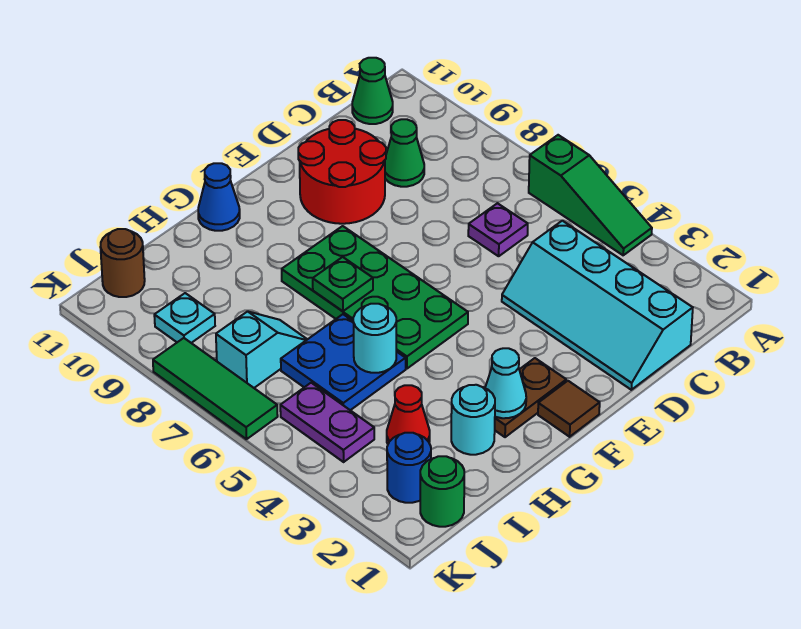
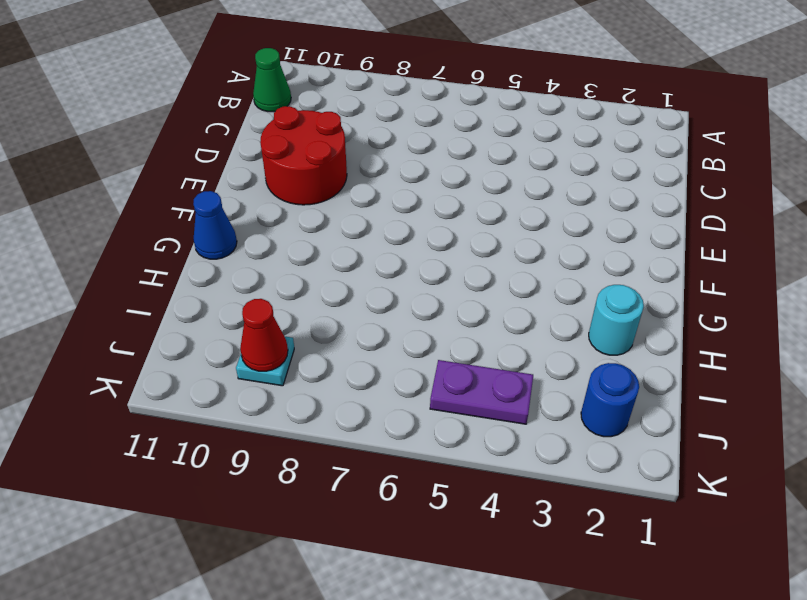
red cone J9 level 2 -> red cone I3 level 1
none -> green slope A4:A6 level 1 top 6
none -> cyan slope C1:D4 level 1 top C
none -> purple plate C6 level 1

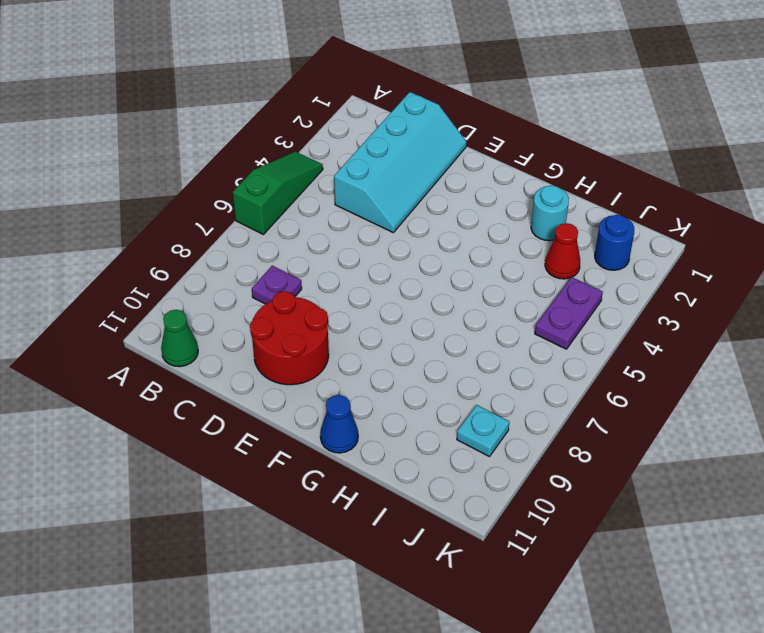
purple plate C8 level 1 -> purple plate C6 level 1
none -> green cone C9 level 1
none -> brown tile F1 level 1
none -> brown plate F2:G2 level 1

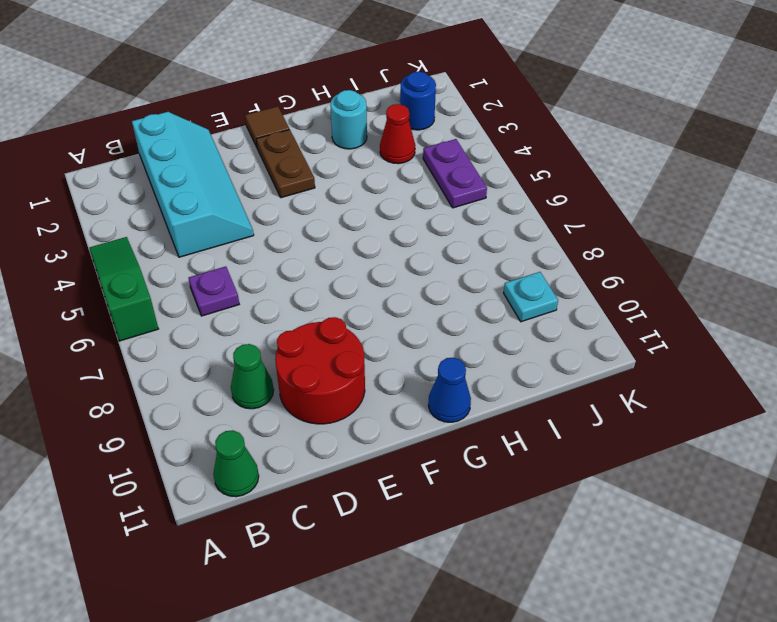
brown plate F2:F3 level 1 -> brown plate F2:G2 level 1
none -> green plate F5:G8 level 1
none -> blue plate H5:I6 level 1
none -> cyan slope I7:J7 level 1 top J

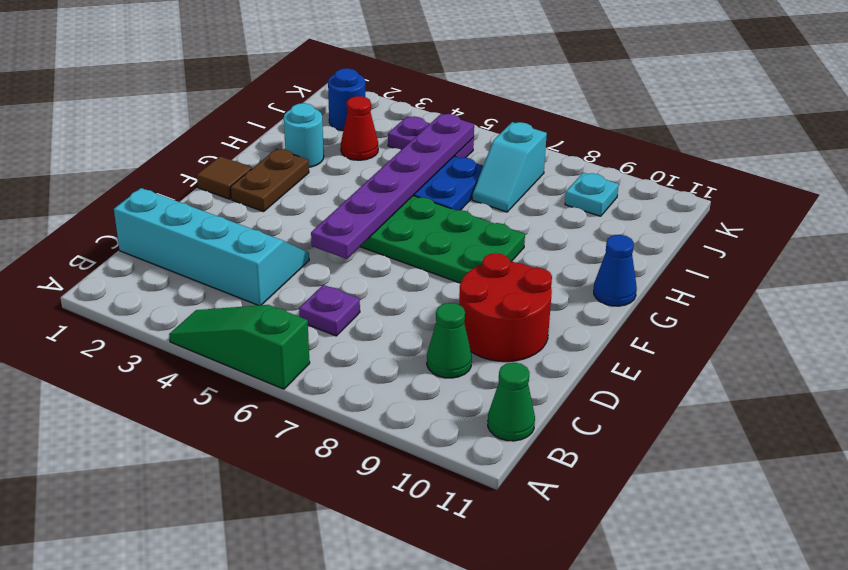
purple plate E5:J5 level 2 -> cyan round brick H5 level 2
none -> green round brick J1 level 1
none -> brown round brick J11 level 1
none -> green tile K6:K8 level 1

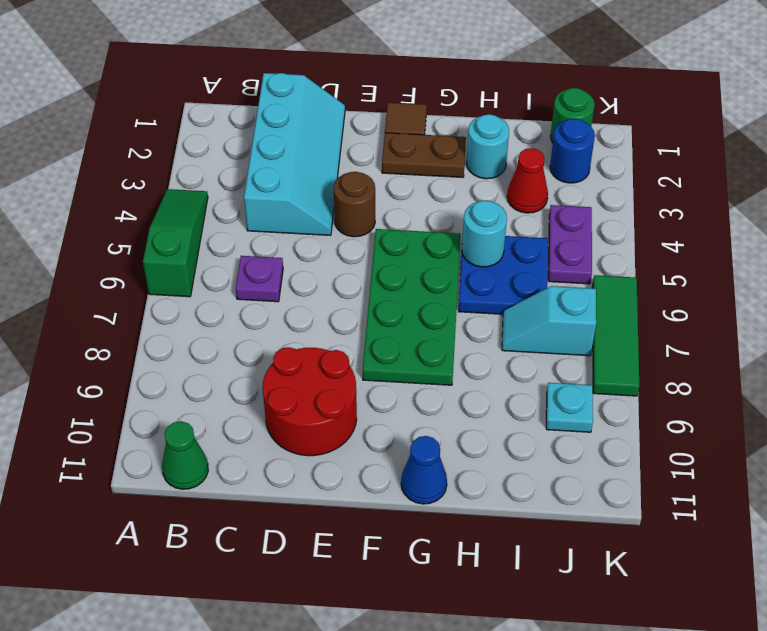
brown round brick E4 level 1 -> brown round brick J11 level 1
none -> green cone C9 level 1
none -> cyan cone G2 level 2
none -> green plate G7 level 2

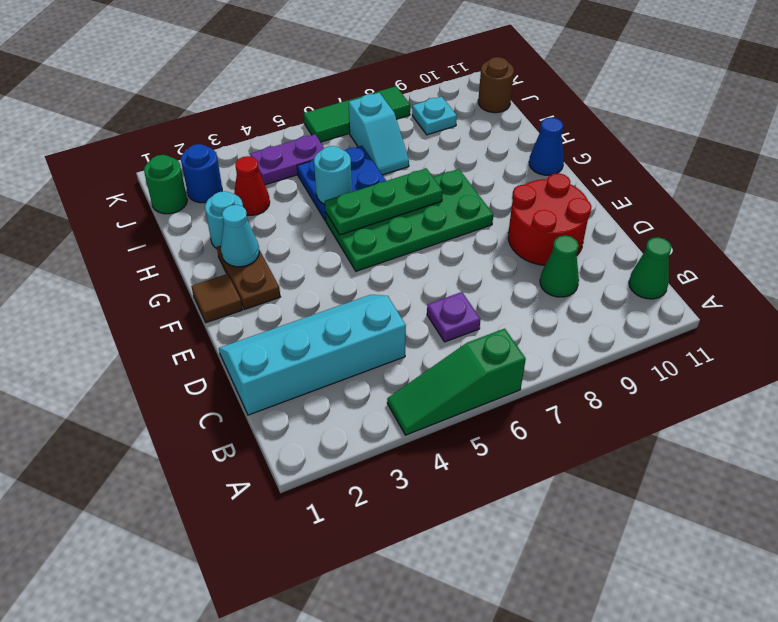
green plate G5:G7 level 2 -> green plate G7 level 2

